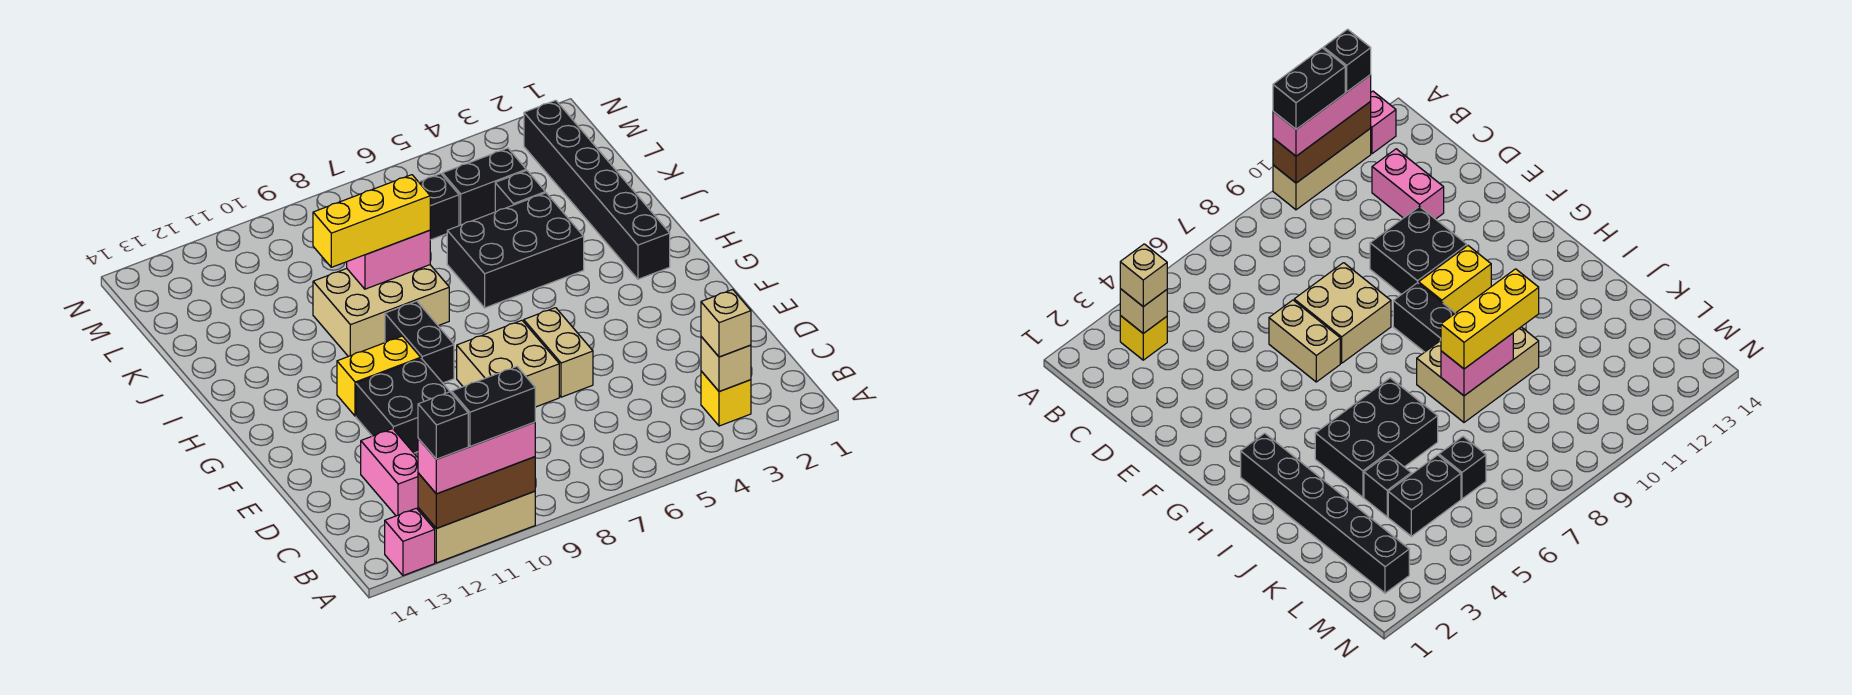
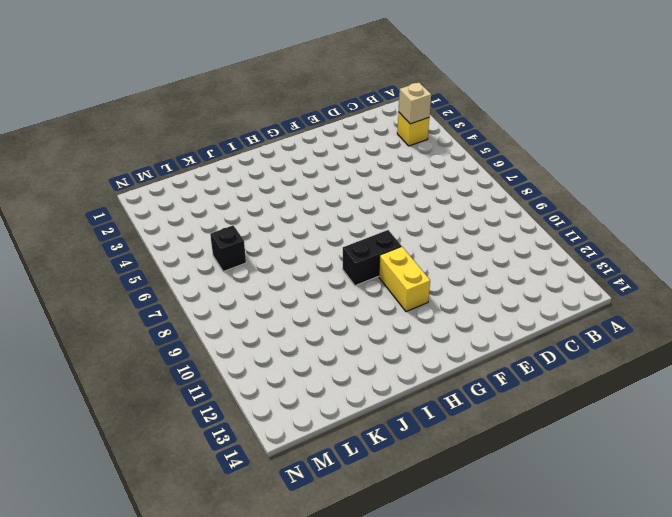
none -> tan brick A10:A12 level 1
none -> pink brick A13 level 1
none -> pink brick C12:D12 level 1

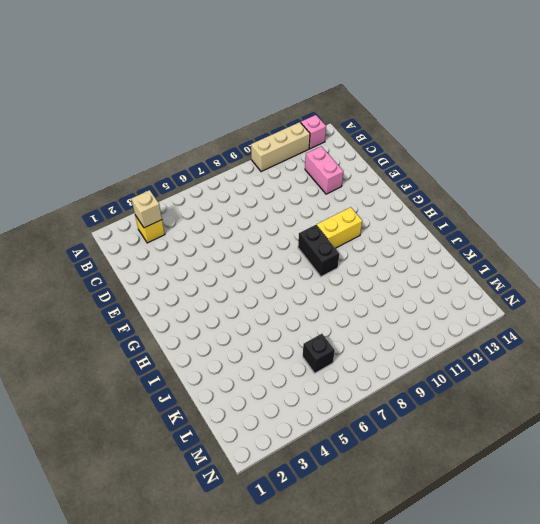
none -> tan brick E6:F6 level 1
none -> tan brick E7:F8 level 1
none -> black brick E10:F11 level 1

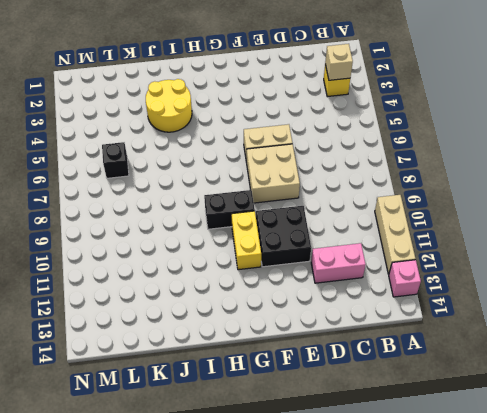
yellow round brick I3:J4 level 1 -> black brick I4:J6 level 1
none -> black brick H2:M2 level 1
none -> tan brick I8:J10 level 1
none -> black brick K4 level 1

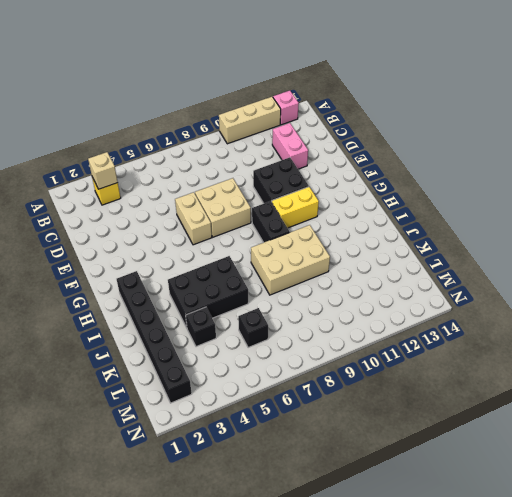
none -> black brick L4:L5 level 1
none -> brown brick A10:A12 level 2
none -> pink brick J8:J9 level 2

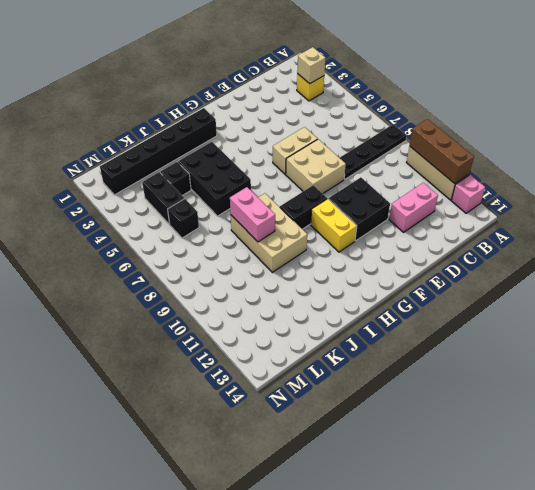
black plate A8:D8 level 1 -> none
none -> pink brick A10:A12 level 3
none -> tan brick B3 level 3
none -> yellow brick J8:J10 level 3

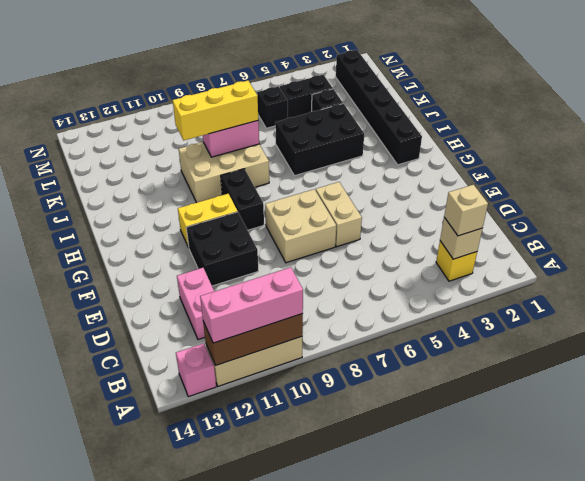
none -> black brick A10:A11 level 4
none -> black brick A12 level 4

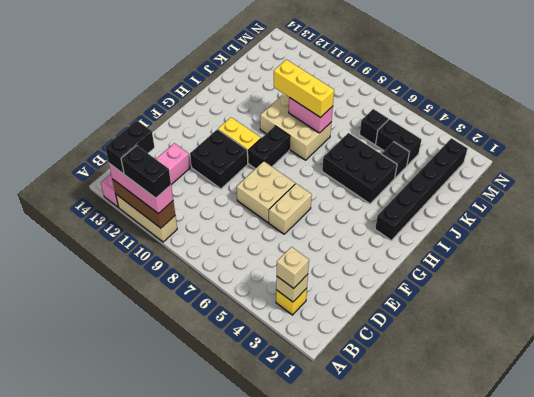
black brick A12:B12 level 4 -> black brick A12 level 4

